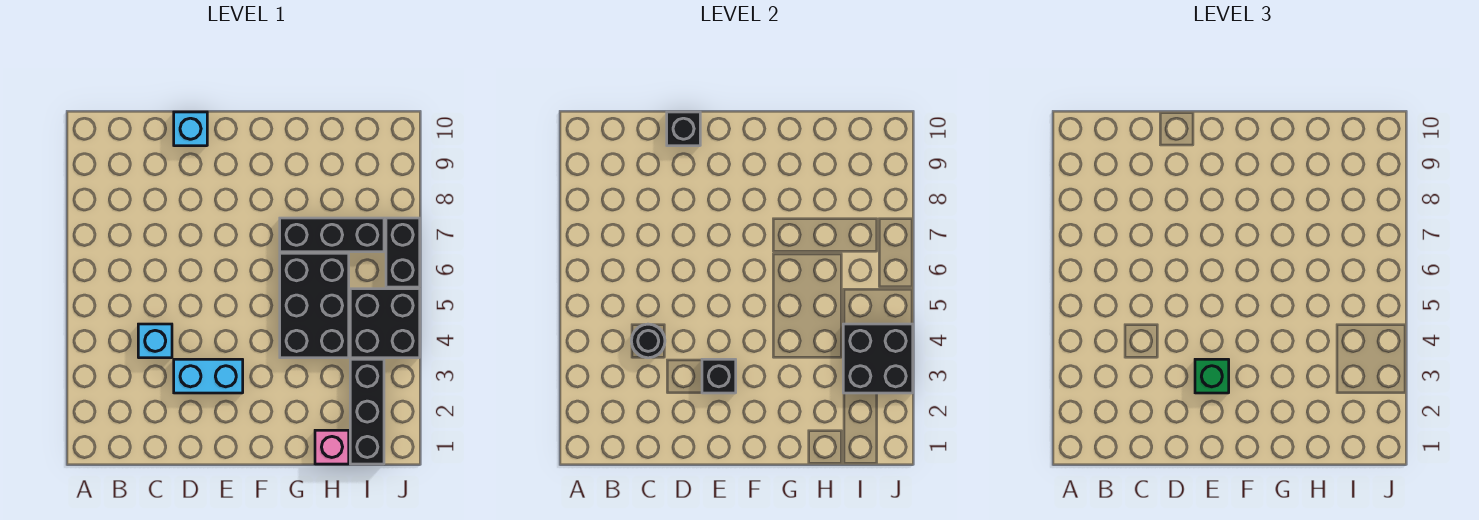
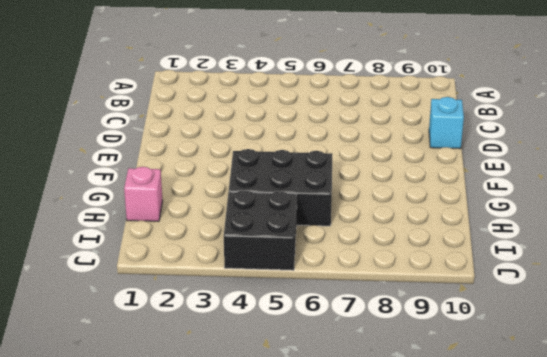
none -> cyan brick C4 level 1
none -> cyan brick D3:E3 level 1
none -> black brick G7:I7 level 1

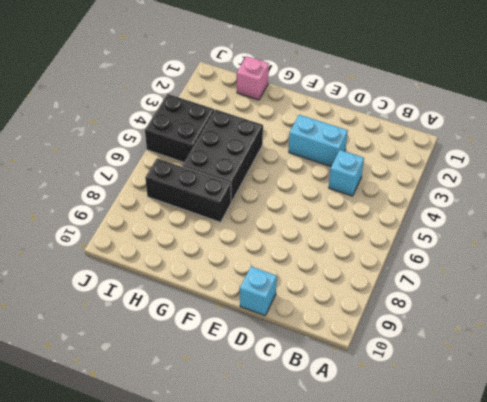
none -> black brick I1:I3 level 1
none -> black brick J6:J7 level 1
none -> black round brick C4 level 2

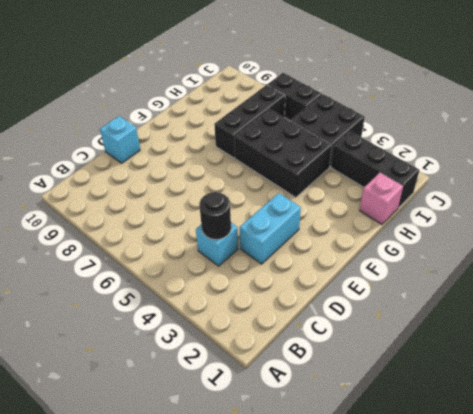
none -> black brick D10 level 2
none -> black brick E3 level 2
none -> black brick I3:J4 level 2

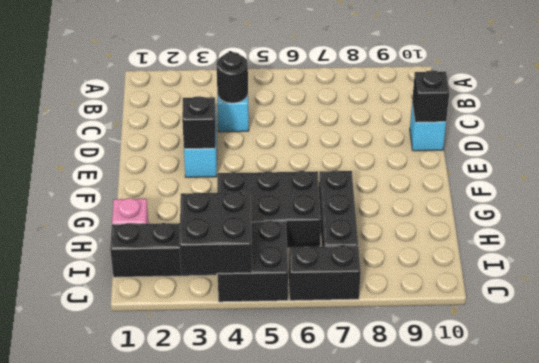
none -> green brick E3 level 3

